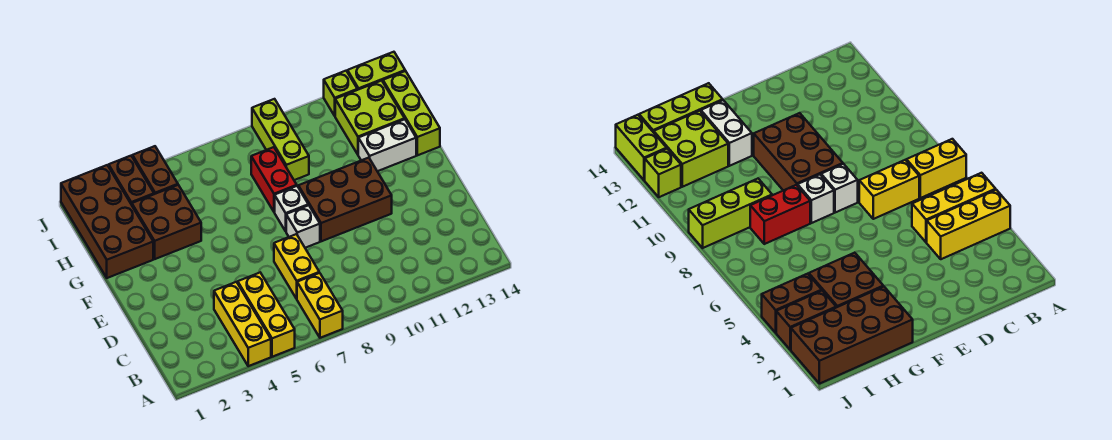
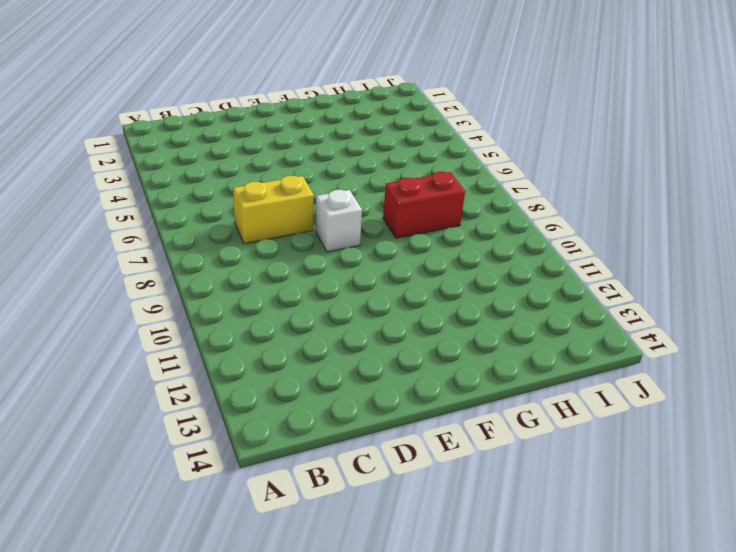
none -> yellow brick A4:C4 level 1
none -> yellow brick A5:C5 level 1
none -> yellow brick A7:B7 level 1

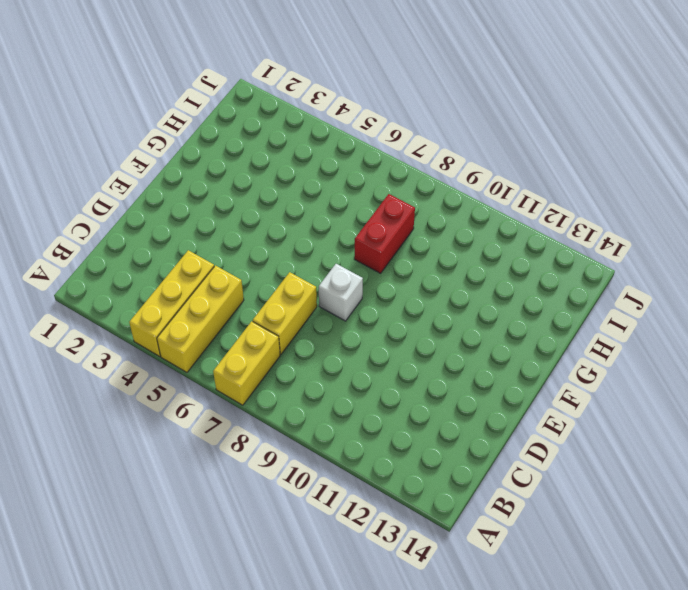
none -> brown brick E9:F11 level 1
none -> white brick F8 level 1
none -> brown brick G1:J2 level 1

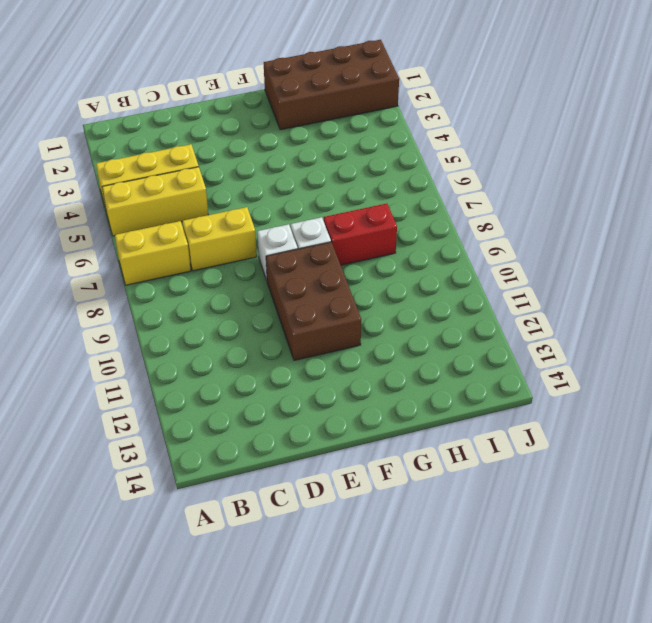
none -> brown brick G3:H4 level 1
none -> white brick G12:G13 level 1
none -> lime brick G14:I14 level 1

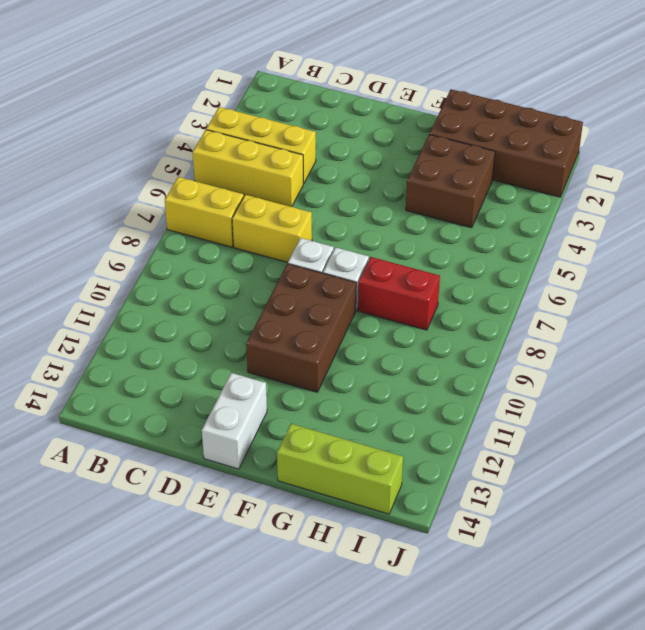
white brick E13:E14 level 1 -> white brick G12:G13 level 1
none -> lime brick H9:J9 level 1
none -> lime brick H12:I13 level 1
none -> brown brick I3:J3 level 1

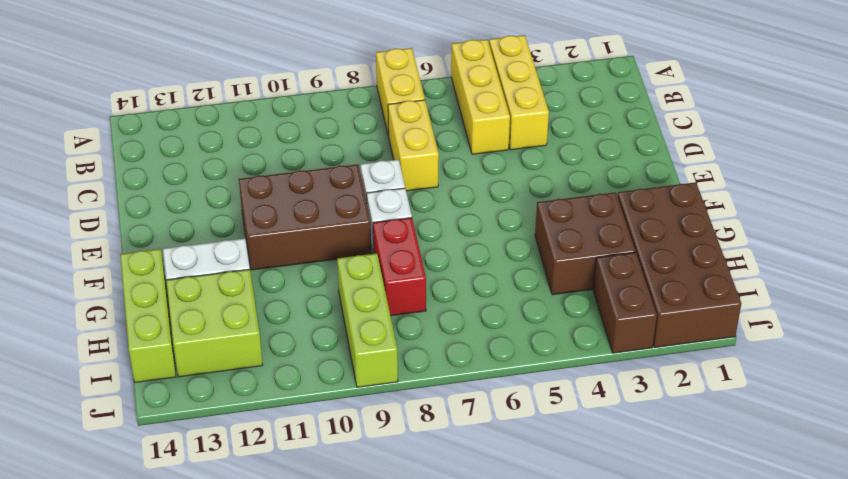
none -> brown brick I4:J4 level 1
none -> lime brick J12 level 1
none -> lime brick J13:J14 level 1

